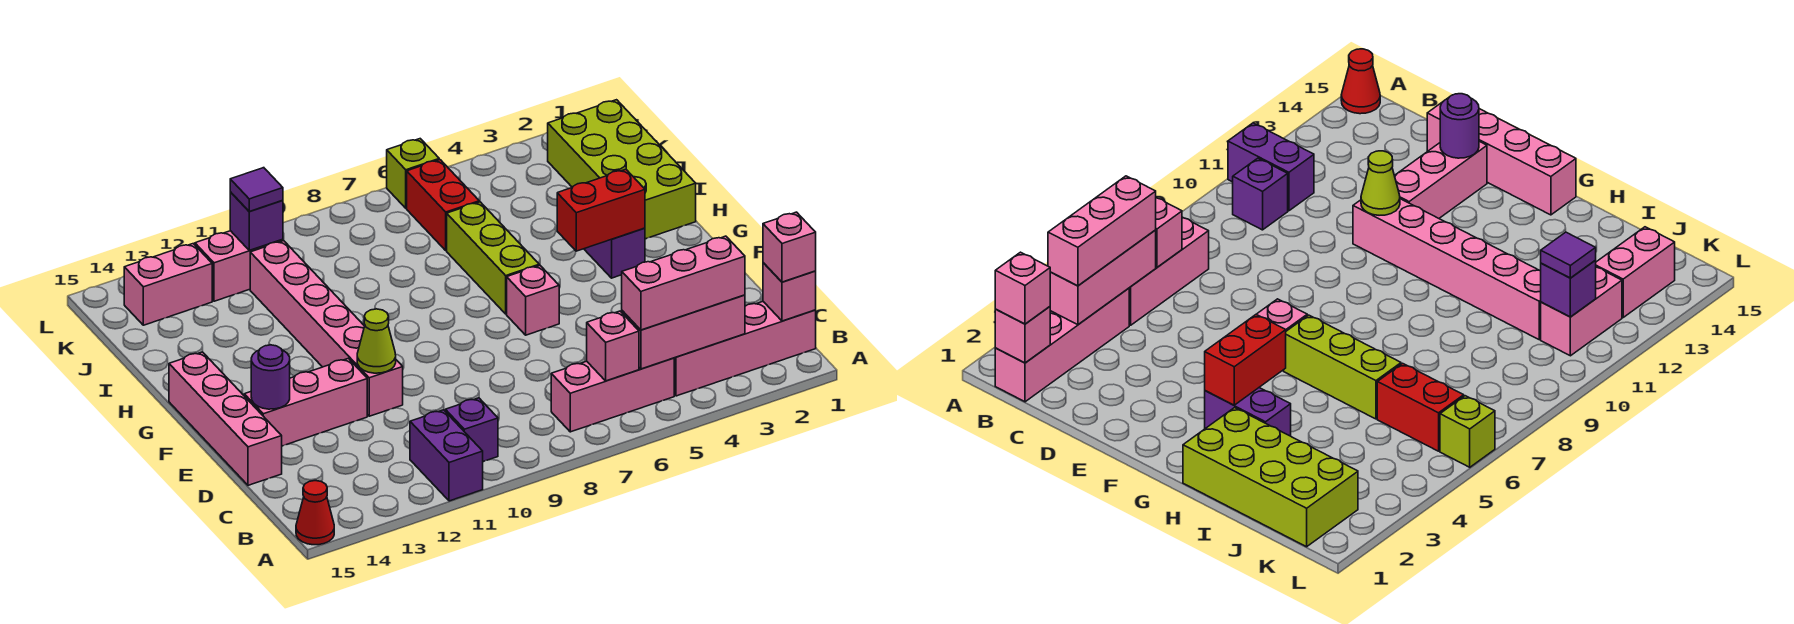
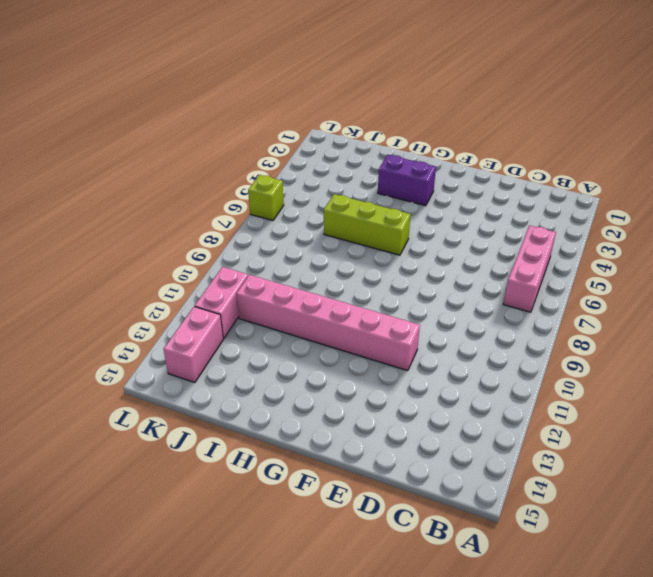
none -> purple brick A11:B11 level 1
none -> red cone A15 level 1
none -> pink brick B1:B4 level 1

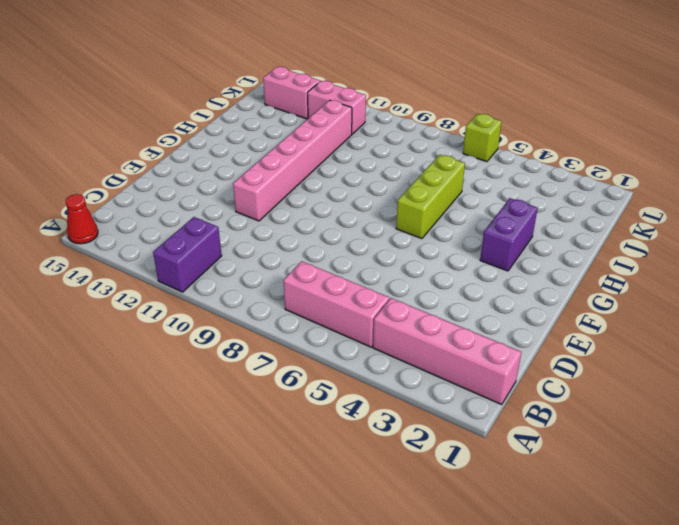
none -> purple brick B10 level 1
none -> pink brick D15:G15 level 1
none -> pink brick E12:E14 level 1

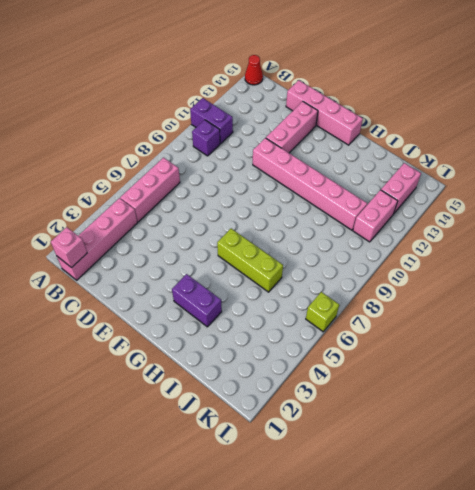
none -> pink brick F6 level 1
none -> lime brick H1:K2 level 1
none -> red brick J6:K6 level 1

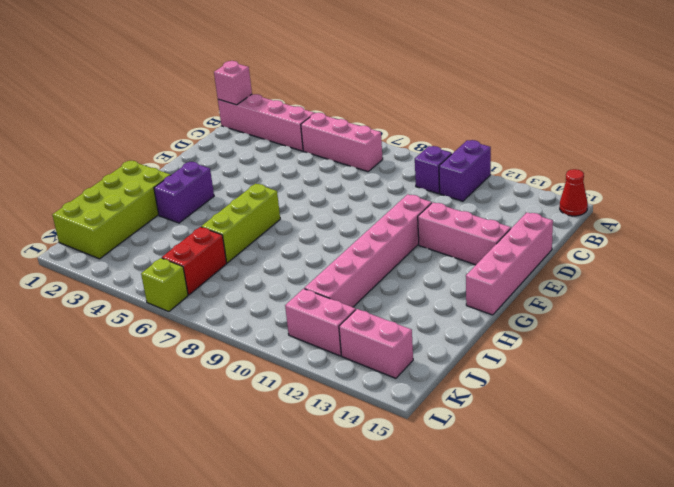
none -> pink brick F6 level 1
none -> pink brick B3:B5 level 2
none -> pink brick B6 level 2

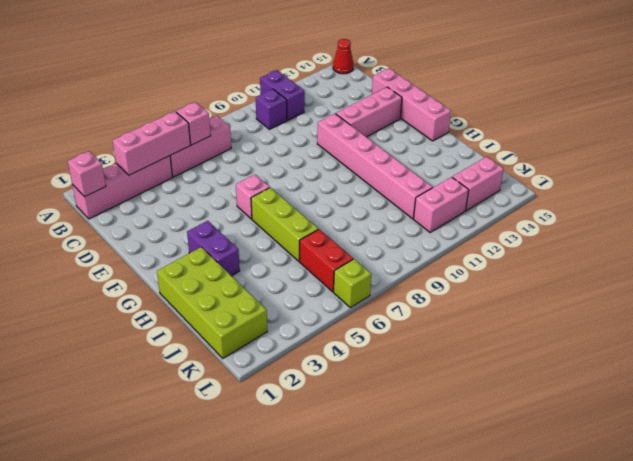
none -> lime cone E11 level 2
none -> purple round brick E14 level 2
none -> red brick G3:G4 level 2

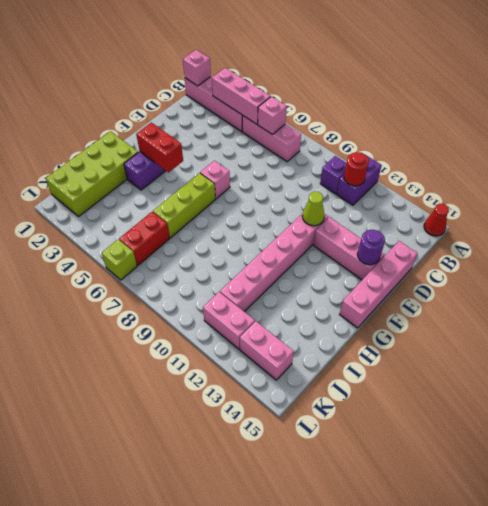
red round brick B11 level 2 -> none
none -> purple brick K11 level 2
none -> pink brick B1 level 3
none -> pink brick B3:B5 level 3

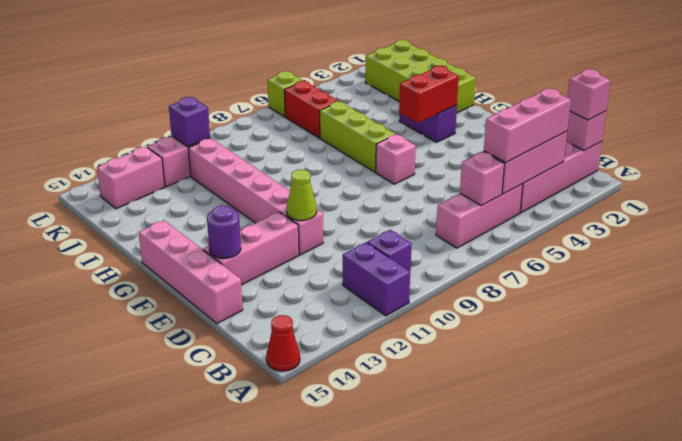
none -> purple tile K11 level 3

